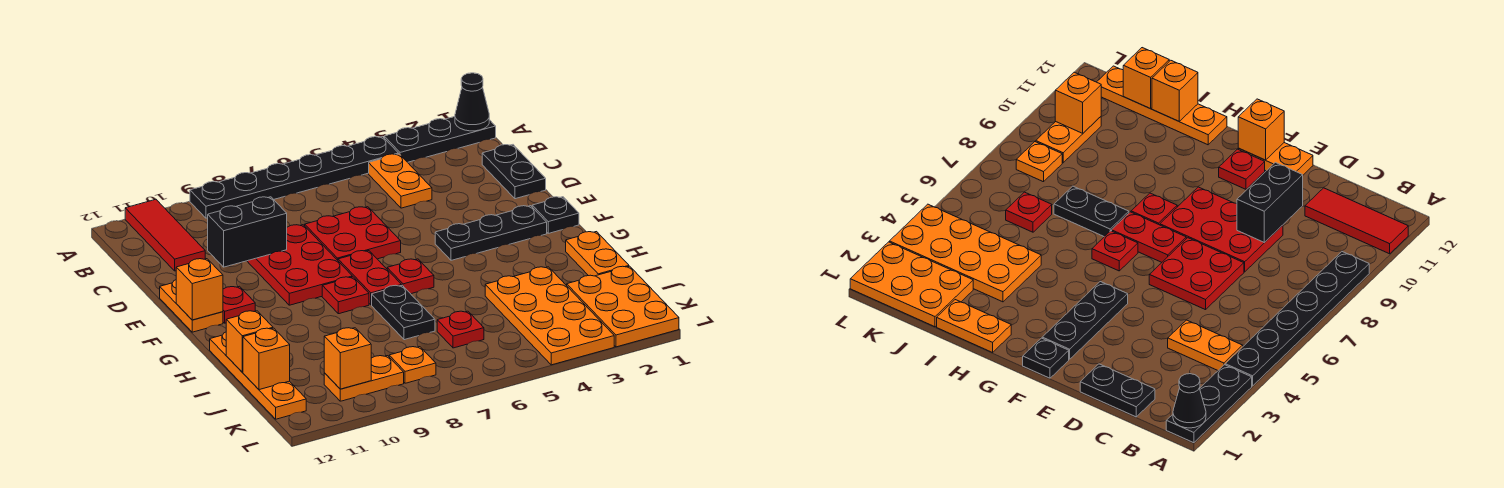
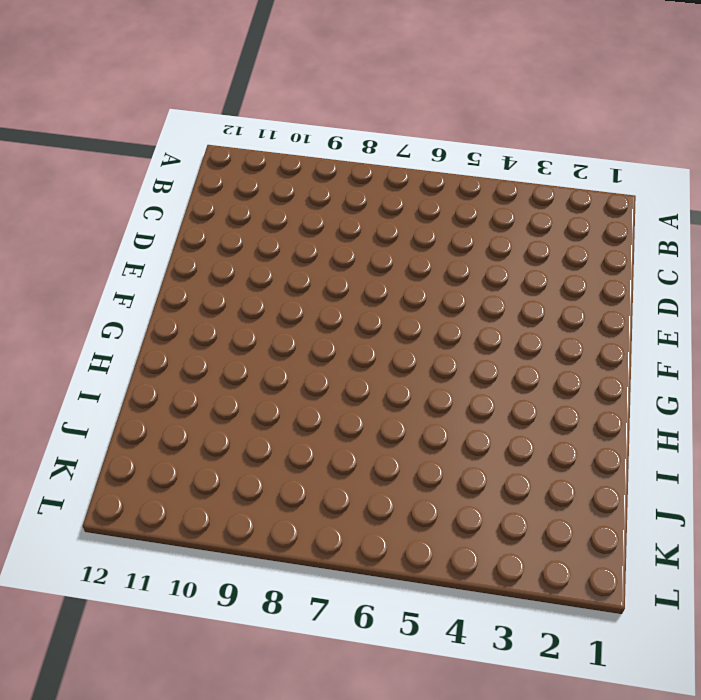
none -> black plate A1:A3 level 1
none -> black plate A4:A9 level 1
none -> red tile A11:C11 level 1

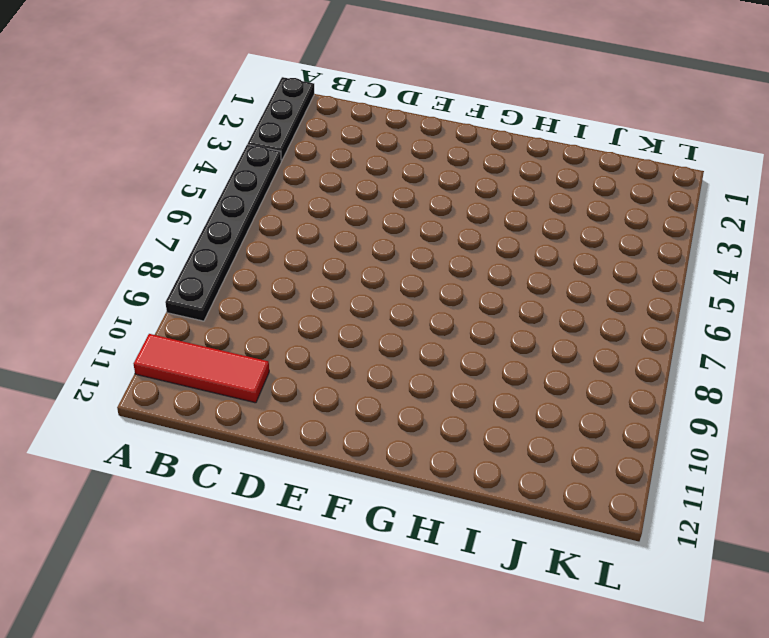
none -> orange plate B4:C4 level 1
none -> black plate C1:D1 level 1
none -> red plate D6:E7 level 1

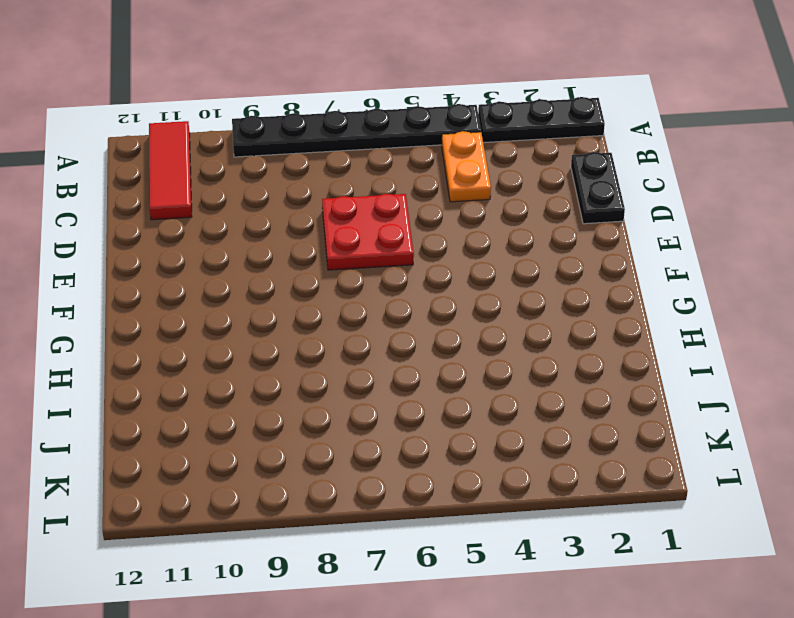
none -> red plate D8:F9 level 1
none -> orange plate E12:F12 level 1
none -> black plate F1 level 1

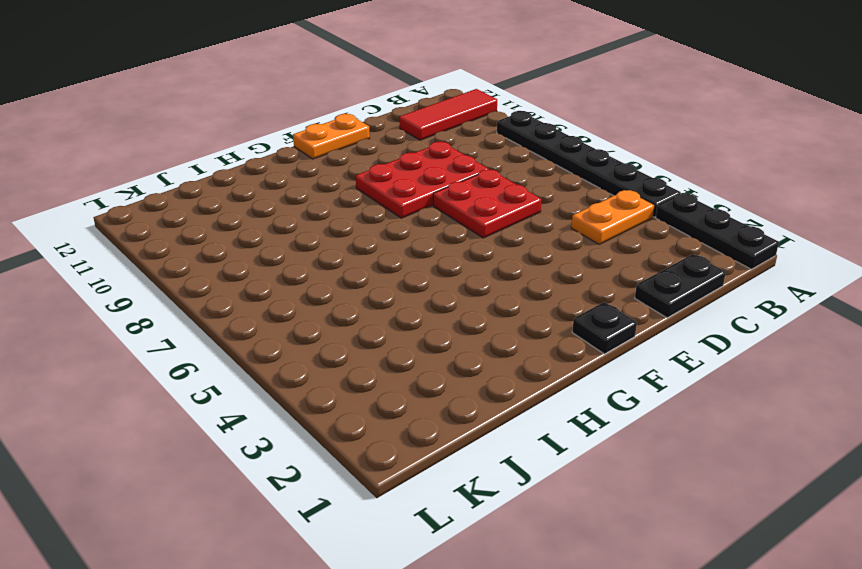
none -> black plate F2:F4 level 1
none -> red plate F7:G7 level 1
none -> red plate F11 level 1

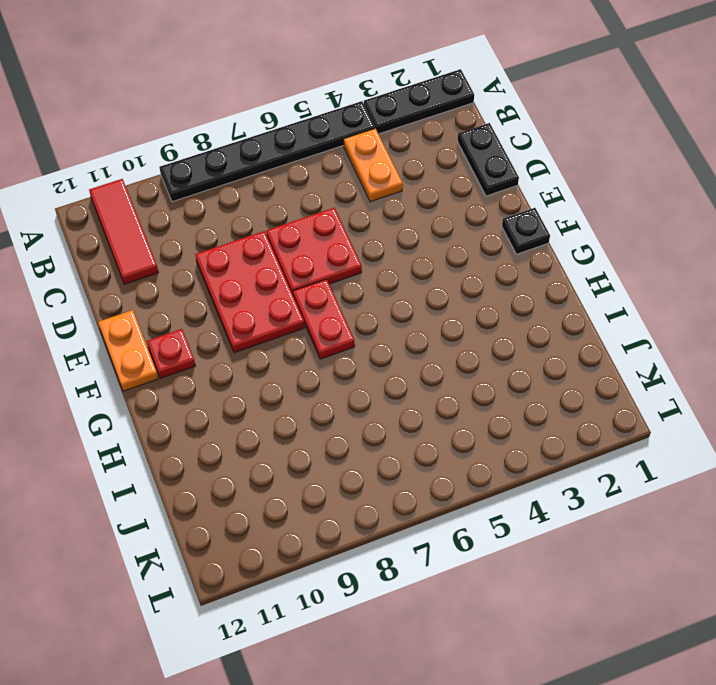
none -> black plate F2:F4 level 1
none -> red plate G6 level 1
none -> red plate G8 level 1

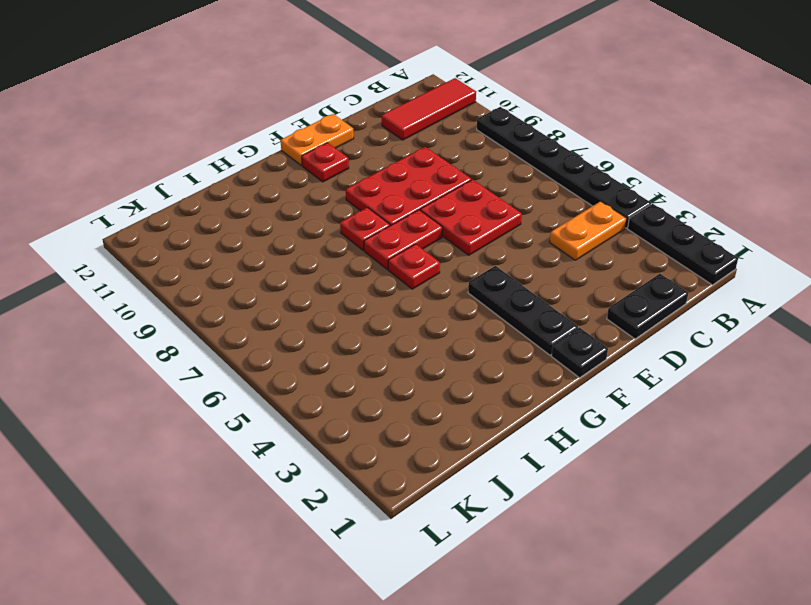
none -> orange plate H1:I1 level 1
none -> black plate H7:I7 level 1
none -> orange plate H12:K12 level 1

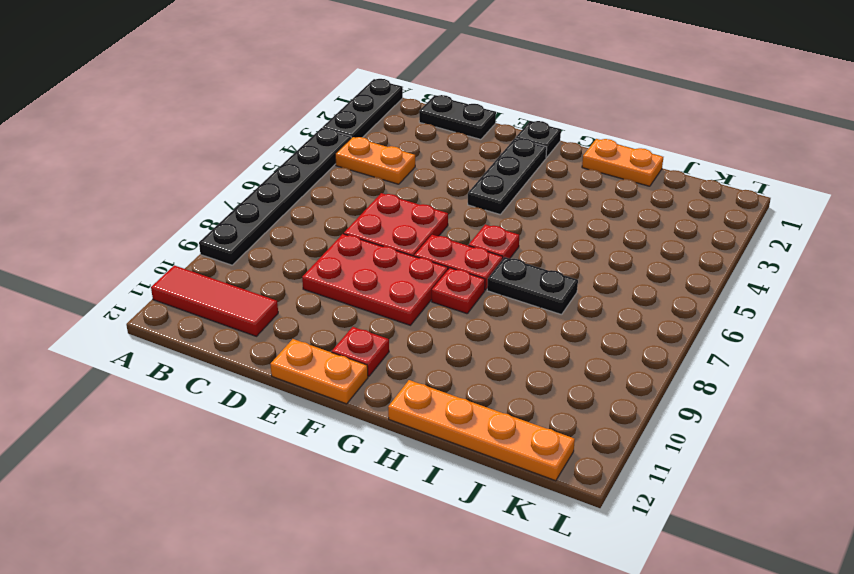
none -> orange plate I3:L4 level 1
none -> orange plate J1:L2 level 1
none -> red plate J6 level 1

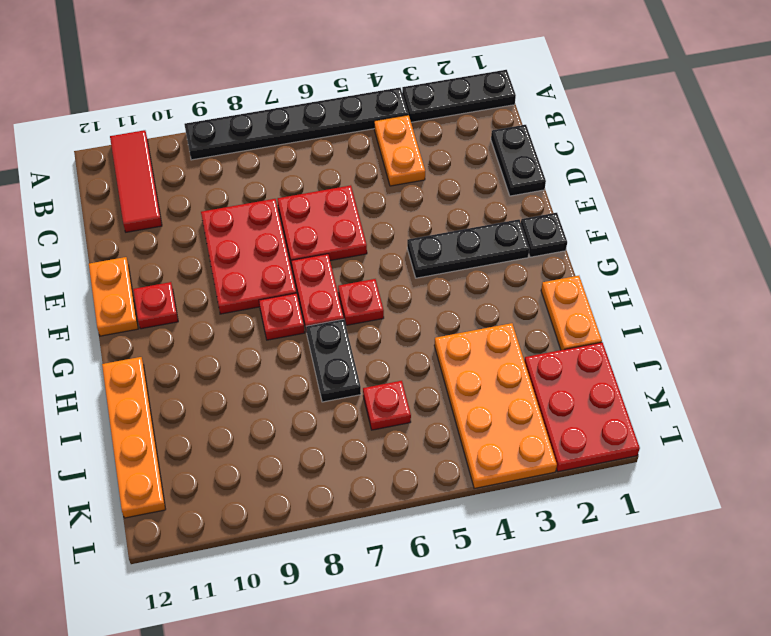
red plate J1:L2 level 1 -> orange plate J1:L2 level 1
none -> orange plate K8 level 1
none -> orange plate K9:K10 level 1
none -> black cone A1 level 2

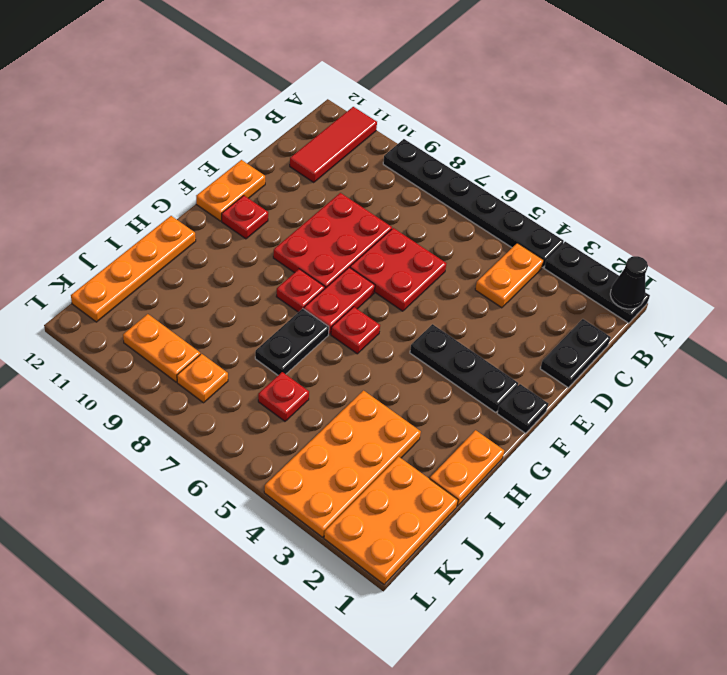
none -> black brick D9:D10 level 2
none -> orange brick F12 level 2
none -> orange brick I12 level 2

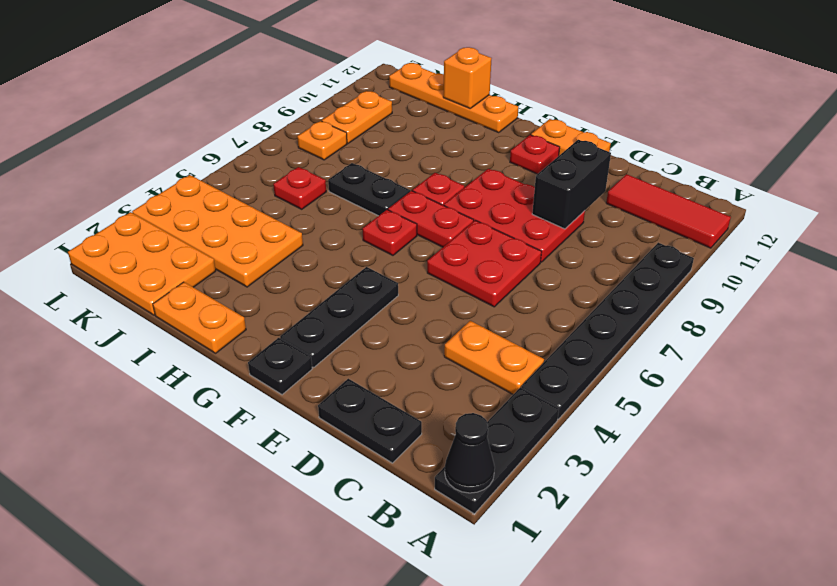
none -> orange brick F12 level 2
none -> orange brick J12 level 2
none -> orange brick K10 level 2

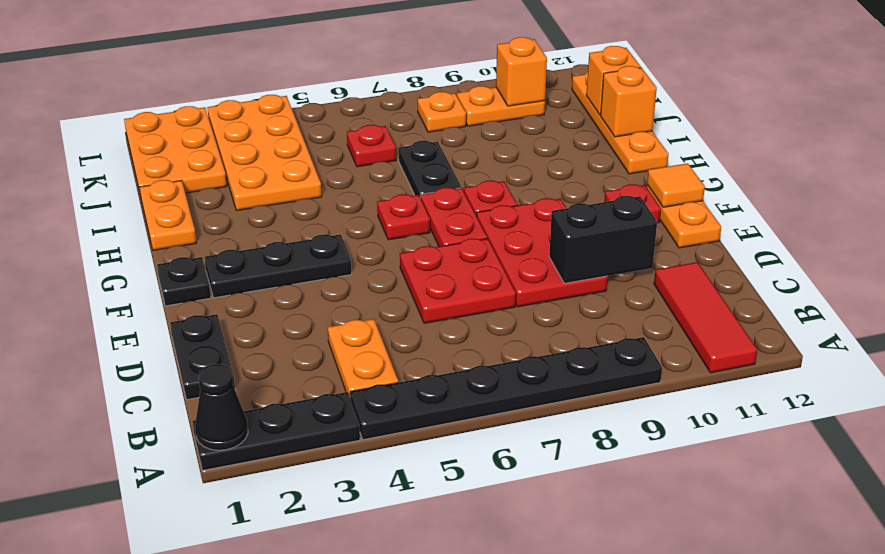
orange tile F12 level 2 -> orange brick F12 level 2

